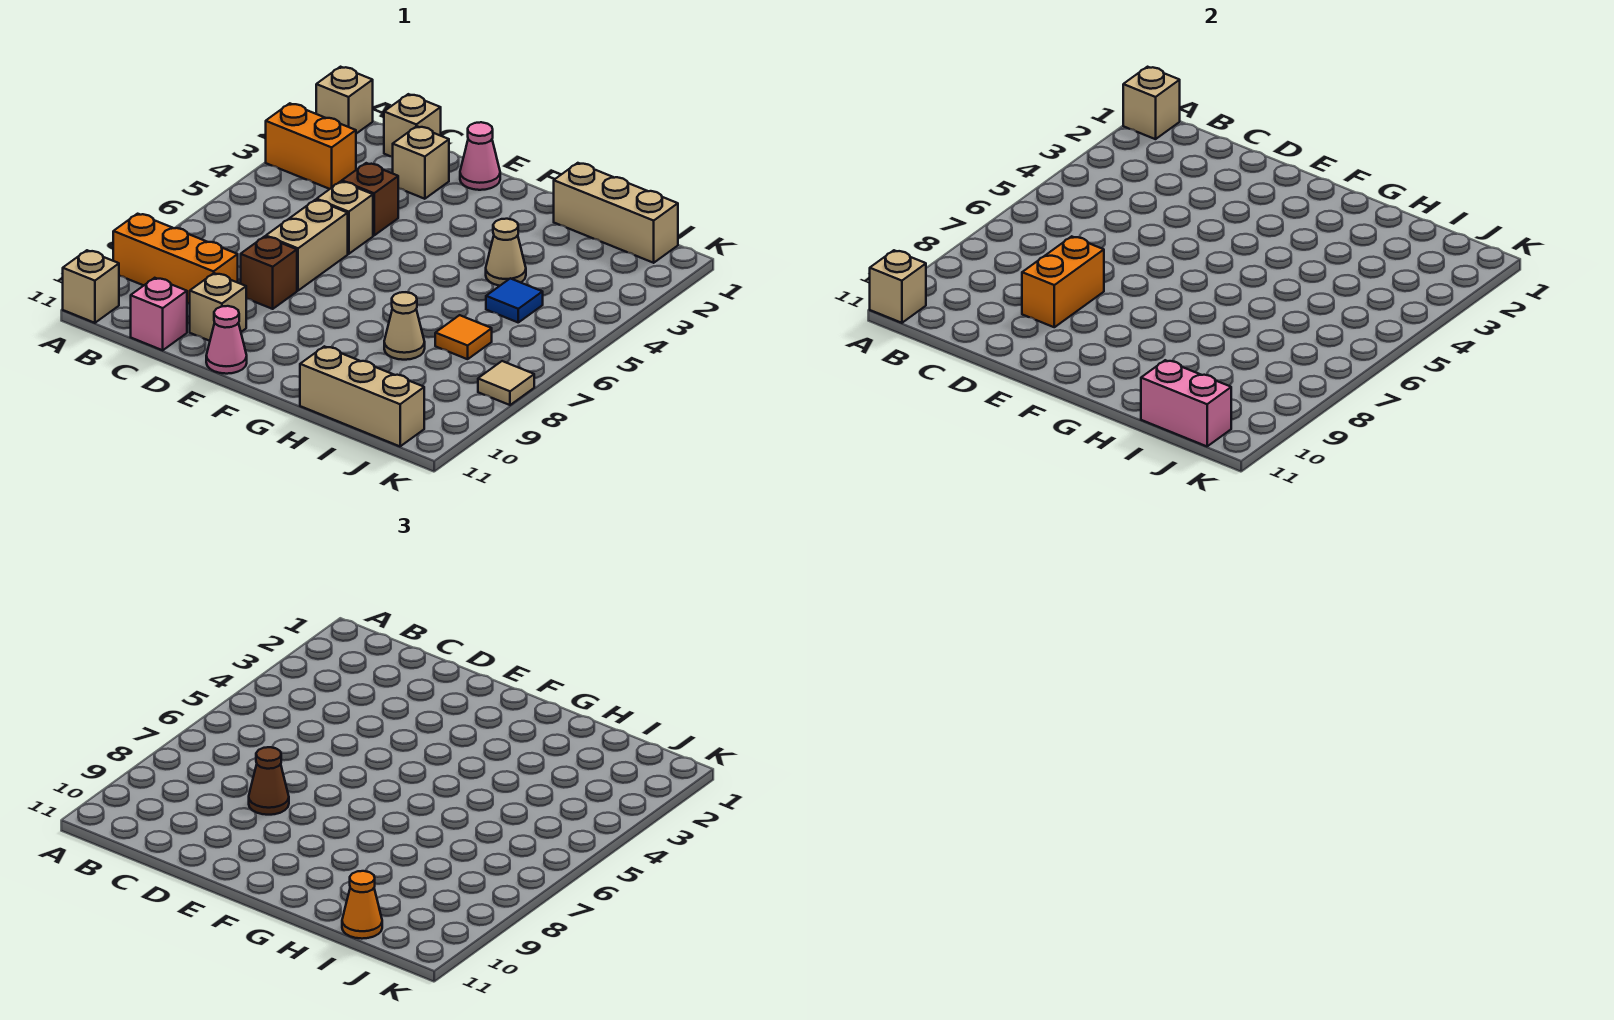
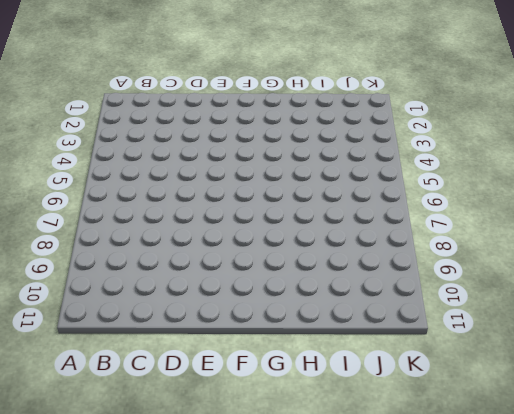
none -> tan brick A1 level 1
none -> orange brick A3:B3 level 1
none -> orange brick A9:C9 level 1

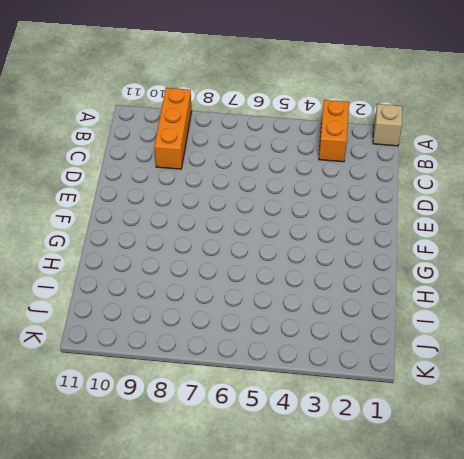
none -> tan brick A11 level 1
none -> tan brick C1 level 1
none -> pink brick C11 level 1

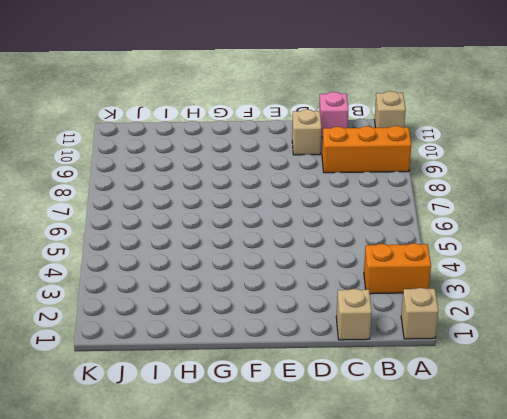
none -> tan brick D2 level 1
none -> brown brick D4 level 1
none -> tan brick D5 level 1

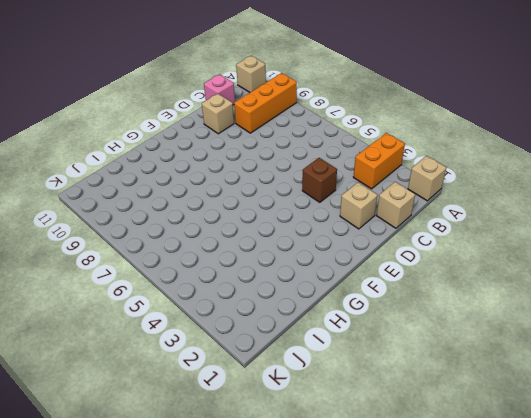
none -> tan brick D5 level 1
none -> tan brick D6:D7 level 1
none -> brown brick D8 level 1

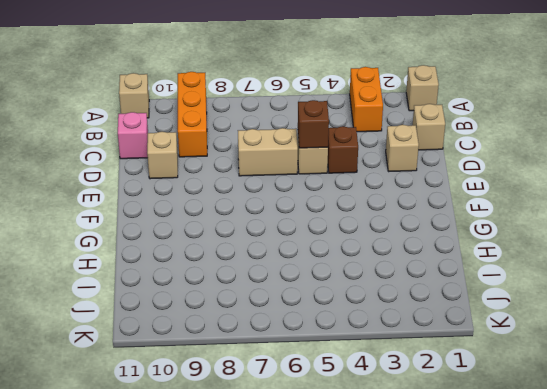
brown brick D5 level 2 -> brown brick D8 level 1
none -> pink cone E1 level 1
none -> pink cone E11 level 1
none -> tan brick H1:J1 level 1

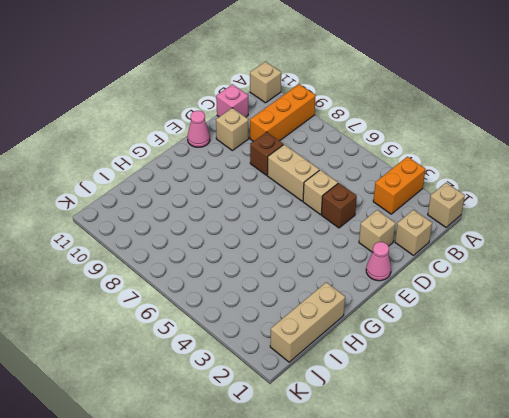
none -> tan cone H4 level 1
none -> tan cone H8 level 1
none -> tan brick H11:J11 level 1

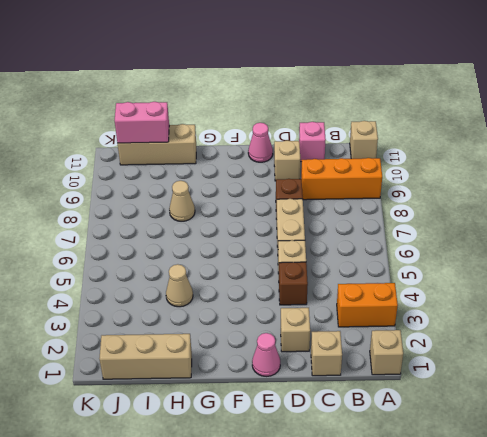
none -> blue tile I5 level 1
none -> orange tile I7 level 1
none -> tan tile K8 level 1

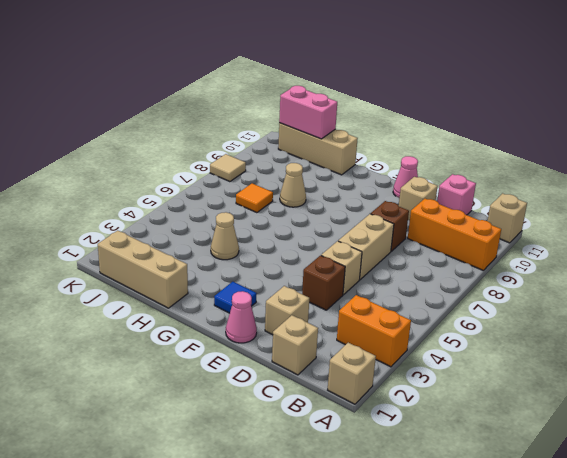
blue tile F2 level 1 -> blue tile I5 level 1
none -> tan brick A1 level 2
none -> tan brick A11 level 2
none -> orange brick D8:D9 level 2

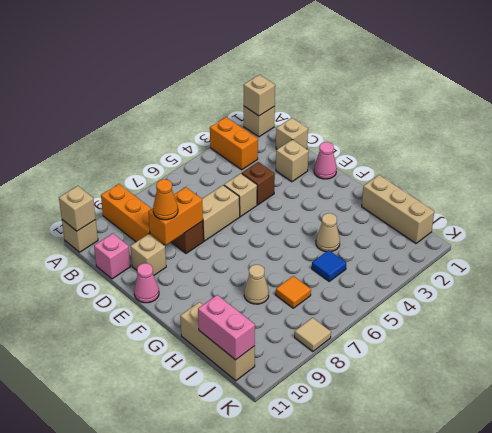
orange cone D9 level 3 -> orange cone I11 level 3
none -> brown cone D8 level 3

